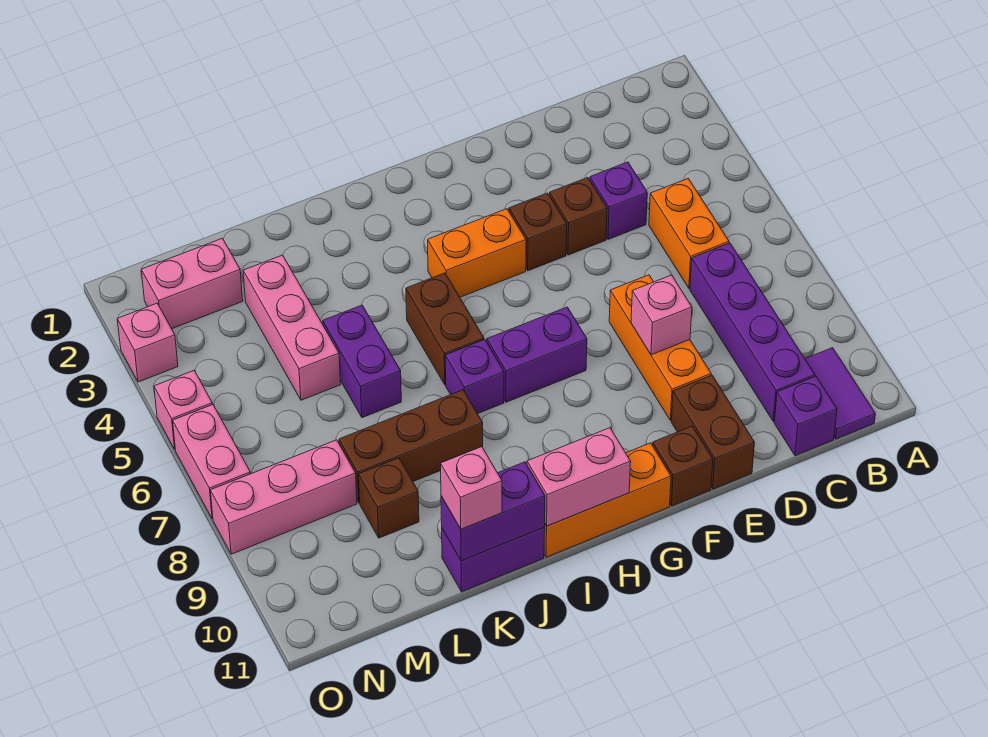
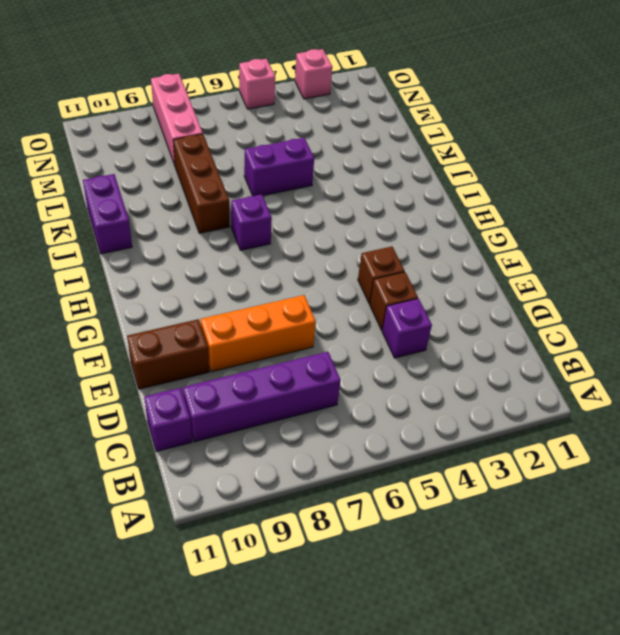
none -> purple tile B10:B11 level 1
none -> orange brick C5:C6 level 1
none -> brown brick F11 level 1

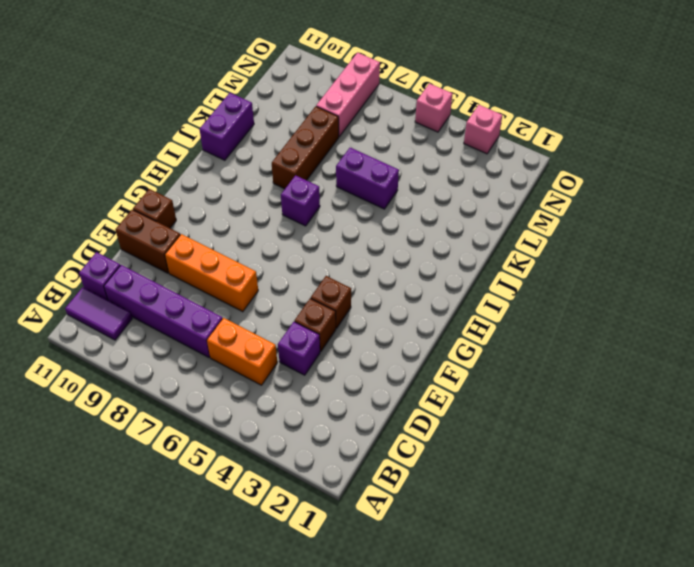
none -> orange brick G4:H4 level 1
none -> purple brick G7:H7 level 1
none -> orange brick G11:I11 level 1

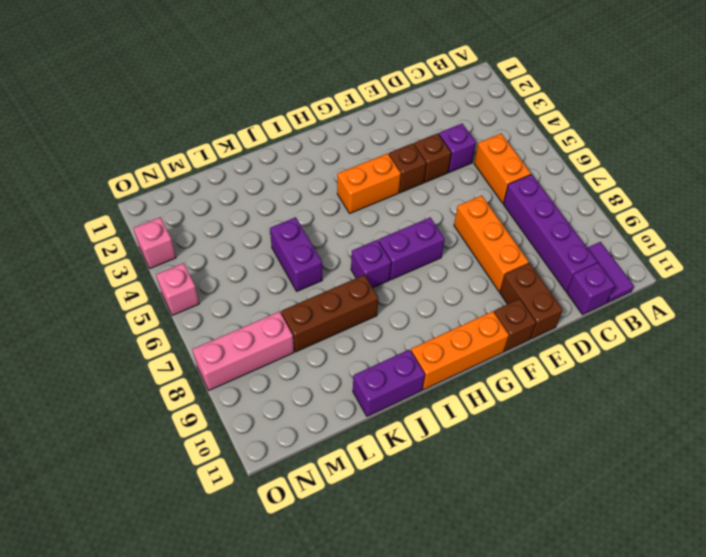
none -> brown brick I5:I6 level 1
none -> pink brick L3:L5 level 1
none -> brown brick L9 level 1

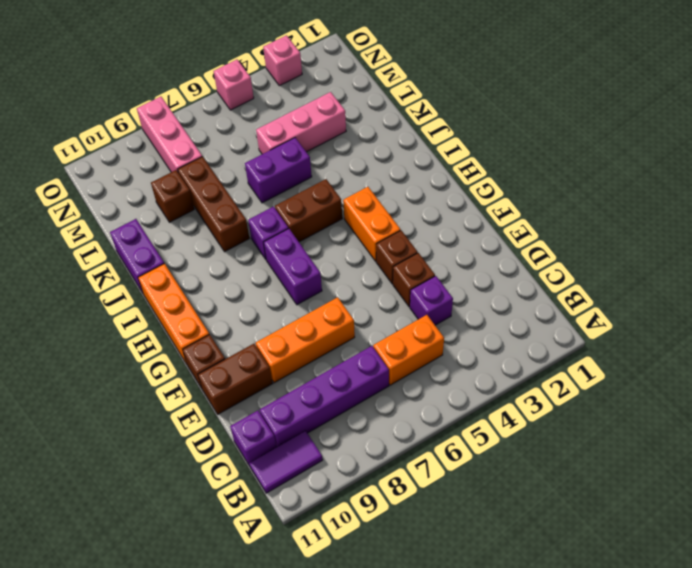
none -> pink brick M2:N2 level 1
none -> pink brick O6:O7 level 1
none -> pink brick E8 level 2

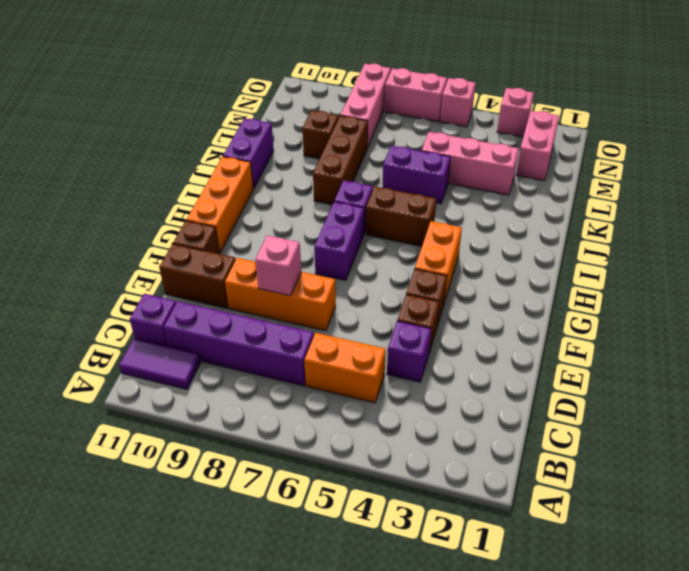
none -> pink brick H11:I11 level 2
none -> purple brick J11:K11 level 2
none -> pink brick K11 level 3

